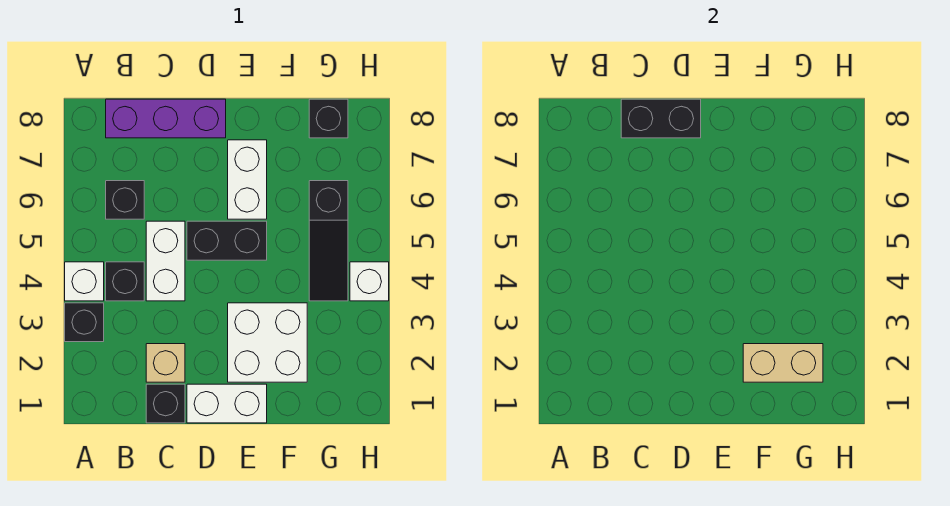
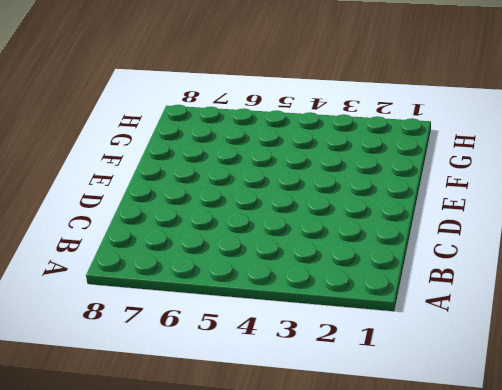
none -> black brick A3 level 1
none -> white brick A4 level 1
none -> black brick B4 level 1

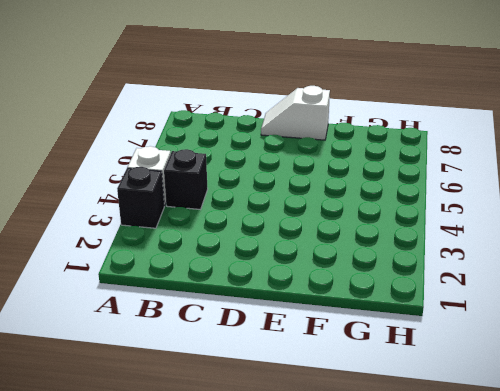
white slope D8:E8 level 1 top E -> purple brick B8:D8 level 1
none -> black brick B6 level 1
none -> black brick C1 level 1
none -> tan brick C2 level 1

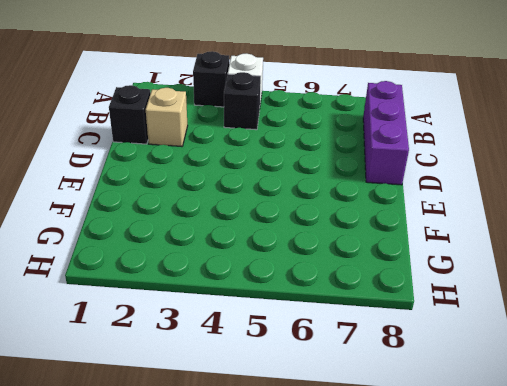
none -> black brick B6 level 1
none -> white brick C4:C5 level 1
none -> white brick D1:E1 level 1

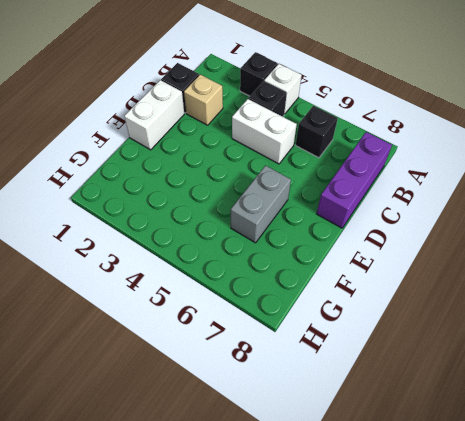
grey brick E6:F6 level 1 -> white brick E6:E7 level 1
none -> black brick D5:E5 level 1
none -> white brick E2:F3 level 1
none -> black slope G4:G6 level 1 top 6

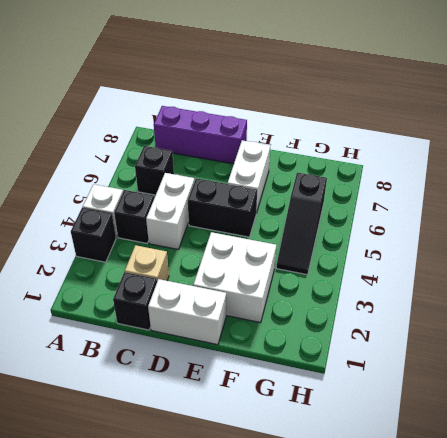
none -> black brick G8 level 1
none -> white brick H4 level 1
none -> black brick C8:D8 level 2

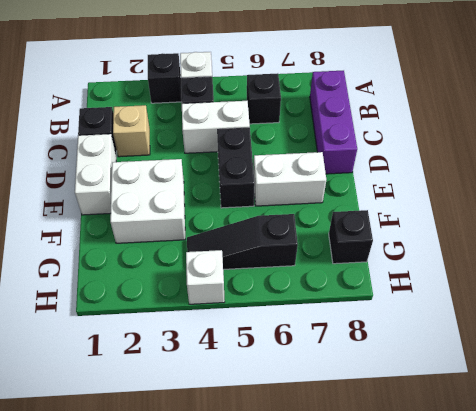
none -> black brick C8:D8 level 2
none -> tan brick F2:G2 level 2

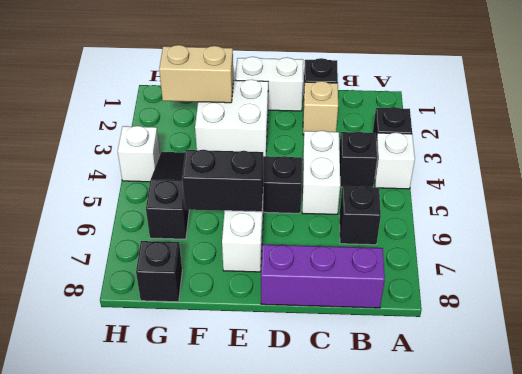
black brick E6:F6 level 2 -> black brick C8:D8 level 2

